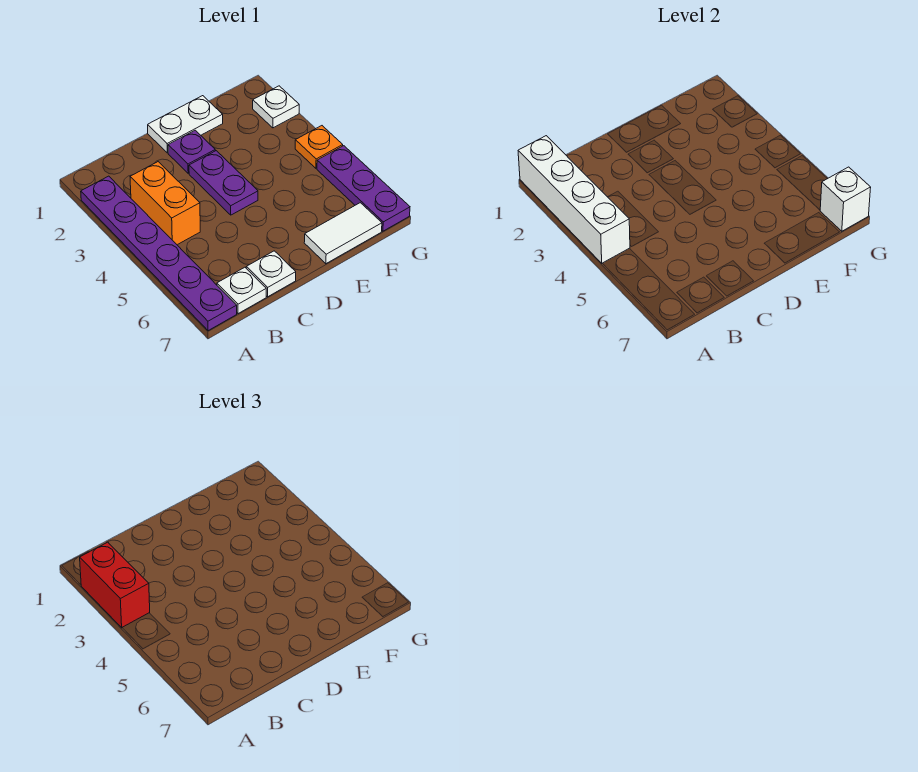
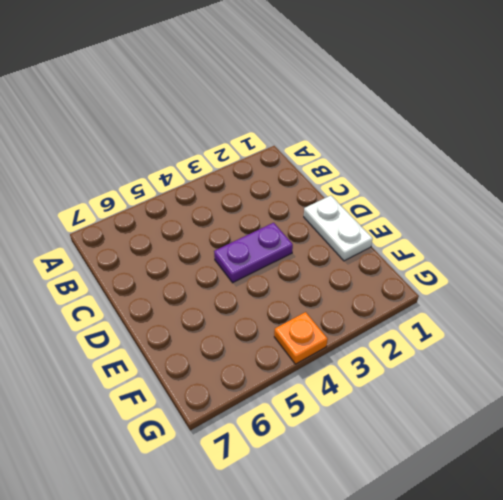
none -> purple plate A2:A7 level 1
none -> orange brick B3:B4 level 1
none -> white plate B7 level 1

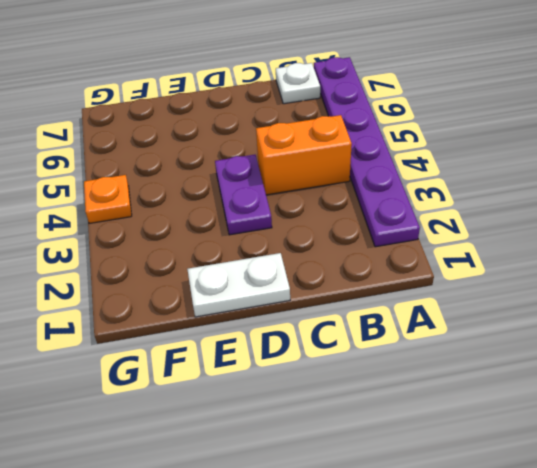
orange brick B4:C4 level 1 -> orange brick B3:B4 level 1
none -> white plate C7 level 1
none -> purple plate D2 level 1
none -> white tile E7:F7 level 1

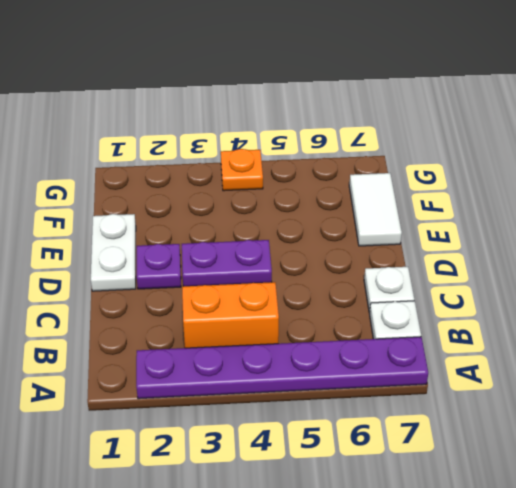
none -> white plate G2 level 1
none -> purple plate G5:G7 level 1
none -> white brick A1:A4 level 2

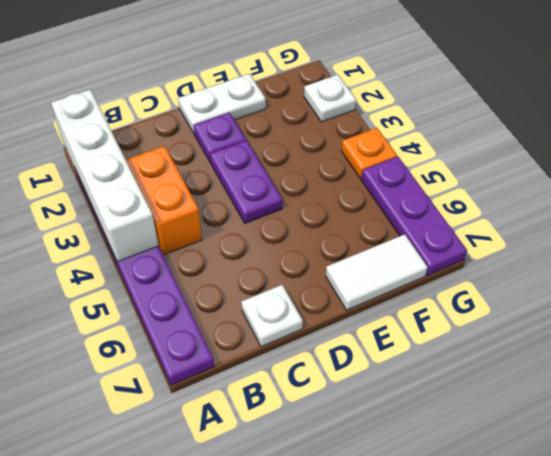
none -> white plate B7 level 1
none -> white brick G7 level 2
none -> red brick A2:A3 level 3

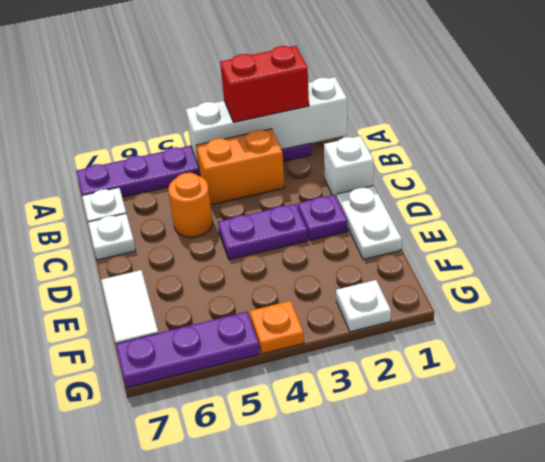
white brick C1 level 1 -> white brick G7 level 2
orange round brick C5 level 1 -> none

